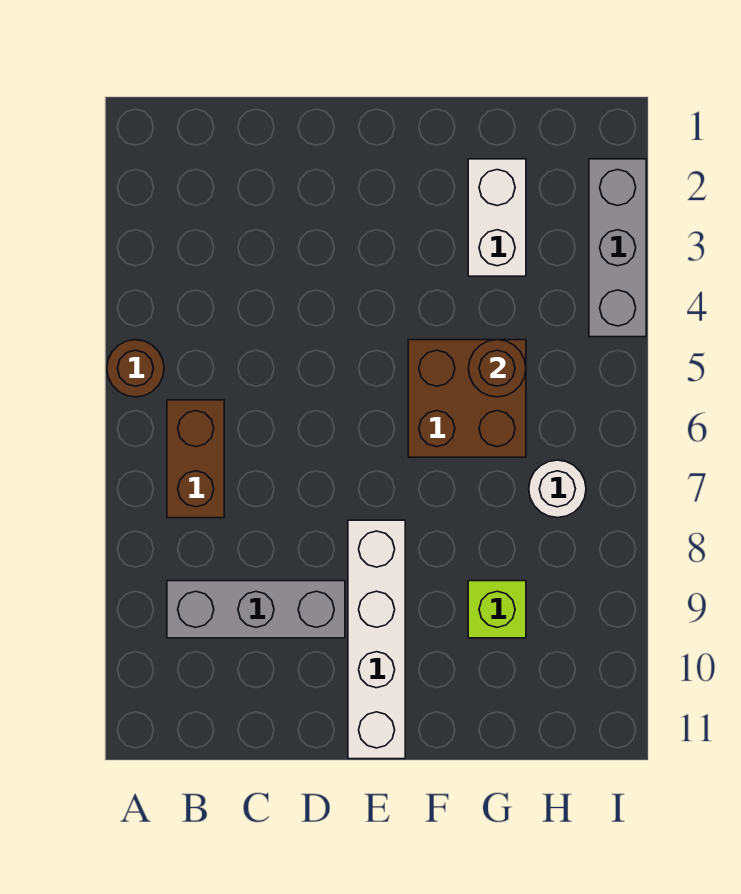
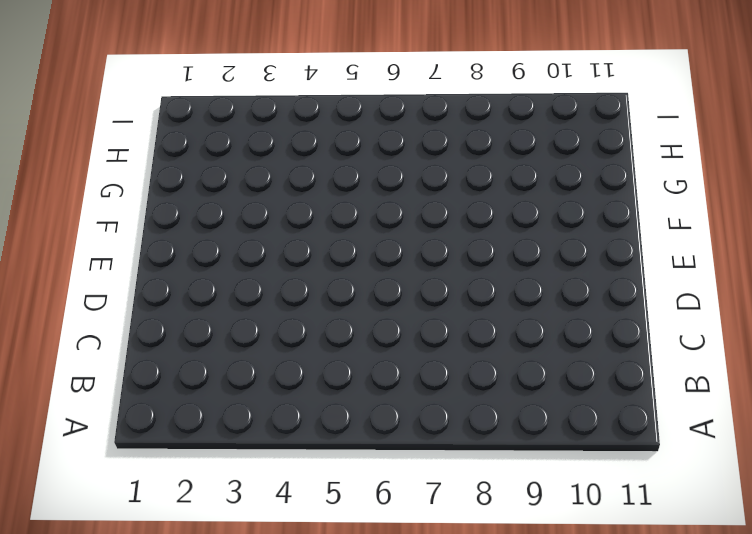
none -> brown round brick A5 level 1
none -> brown brick B6:B7 level 1

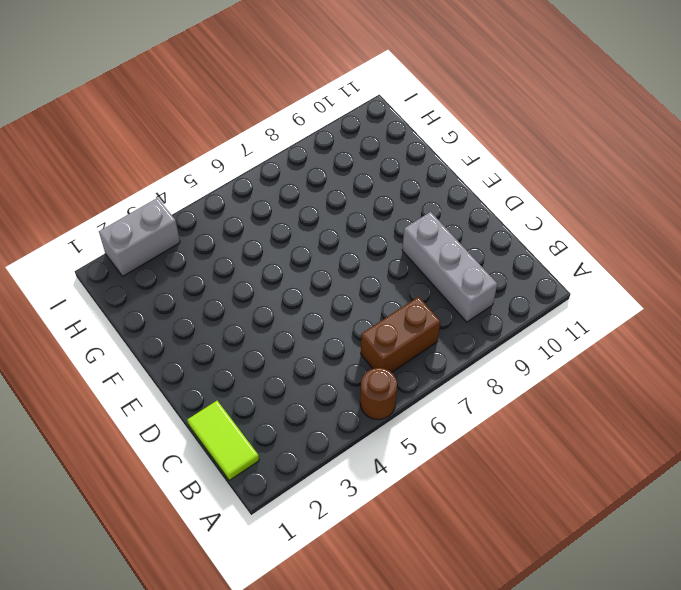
lime tile B1:C1 level 1 -> none
grey brick I2:I3 level 1 -> grey brick I2:I4 level 1
none -> white brick E8:E11 level 1
none -> brown brick F5:G6 level 1

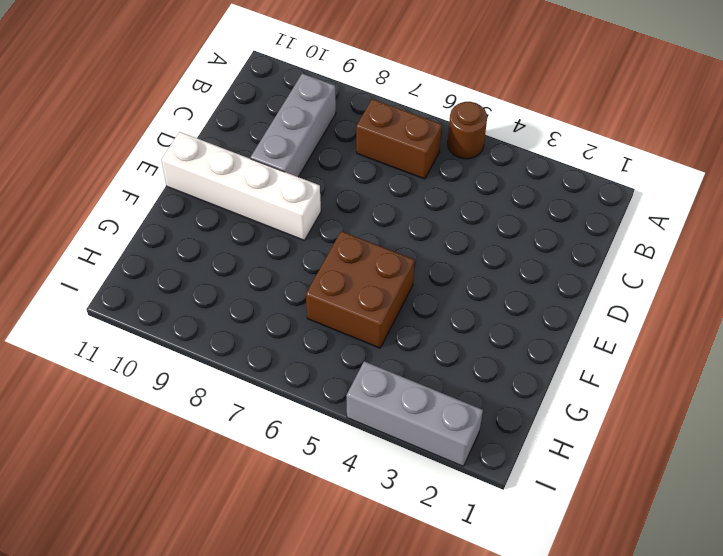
none -> white brick G2:G3 level 1
none -> lime brick G9 level 1

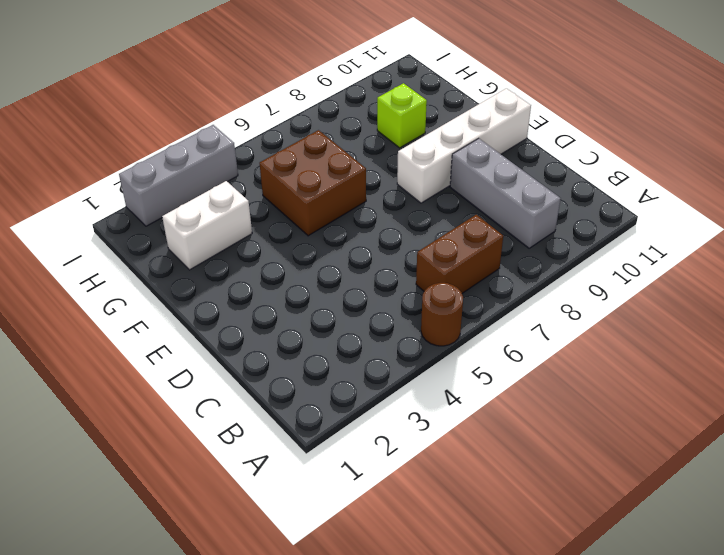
none -> white round brick H7 level 1
none -> brown round brick G5 level 2

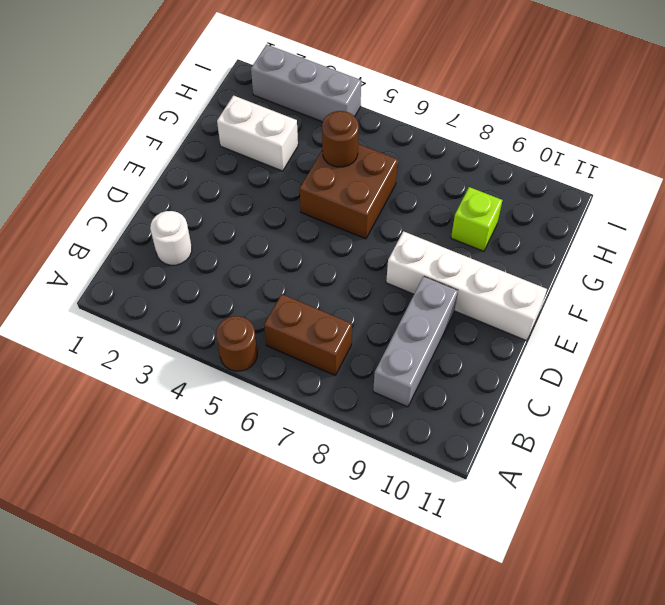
white round brick C2 level 1 -> white round brick H7 level 1

